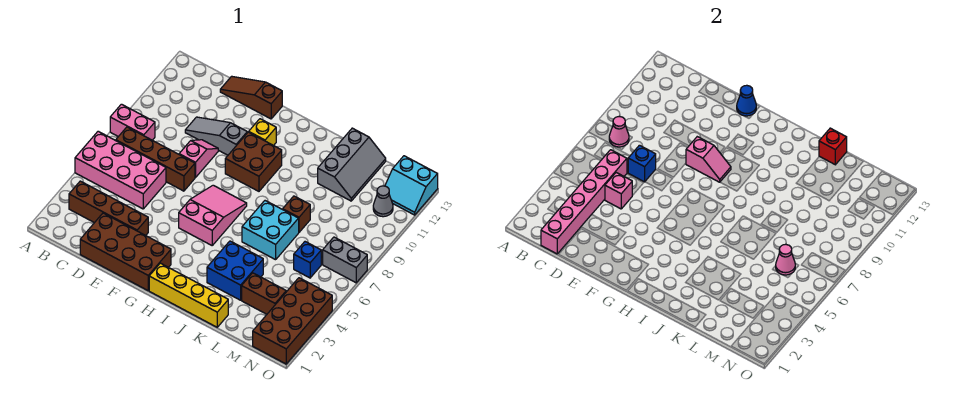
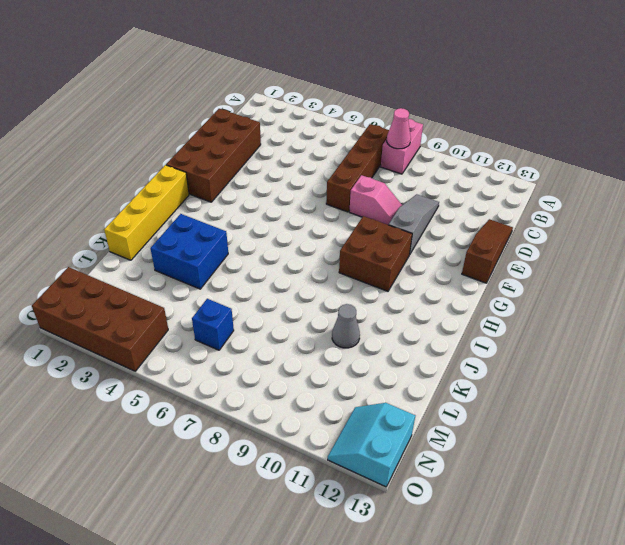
grey cone K10 level 1 -> grey cone N11 level 1
none -> pink brick A5:D6 level 1
none -> brown brick B3:E3 level 1
none -> pink slope G5:H7 level 1 top 5
none -> yellow brick G11 level 1

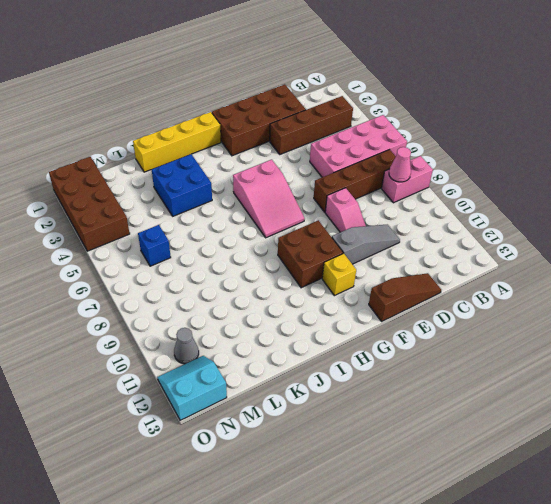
none -> cyan brick J6:K7 level 1
none -> brown brick K8 level 1
none -> grey slope K11:L13 level 1 top K
none -> brown brick L3:M3 level 1

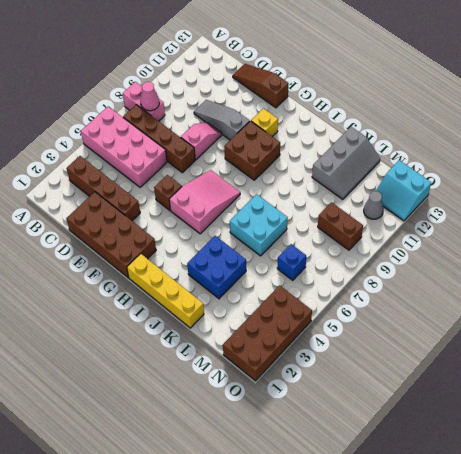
brown brick F5 level 1 -> brown brick K8 level 1
brown brick M9:N9 level 1 -> brown brick L3:M3 level 1
none -> grey brick N7:O7 level 1
none -> pink brick C1:C6 level 2
none -> pink brick D5 level 2
none -> blue brick D7 level 2

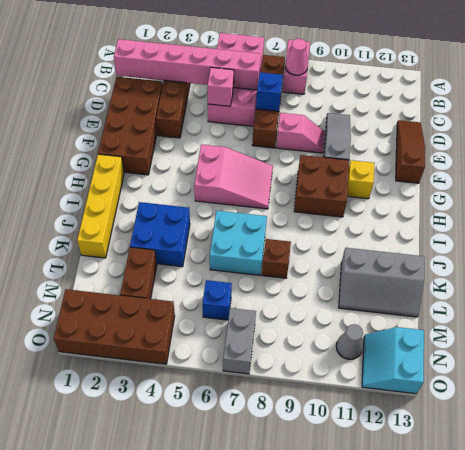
none -> pink slope F9:G9 level 2 top F
none -> blue cone F13 level 2
none -> red brick K13 level 2
none -> pink cone M6 level 2

